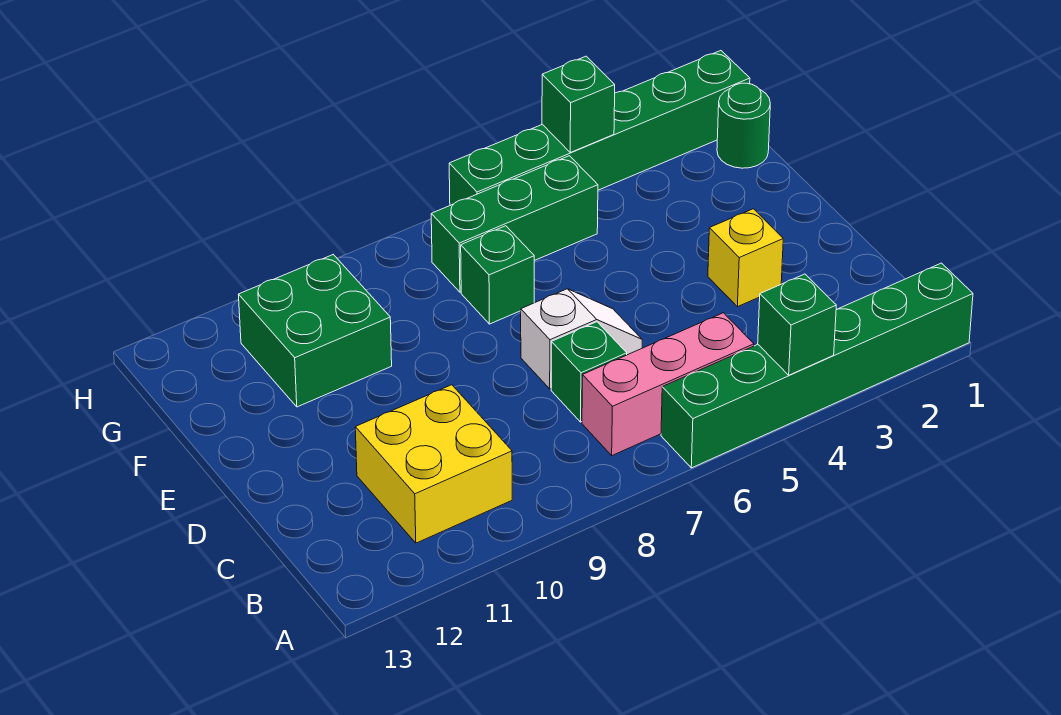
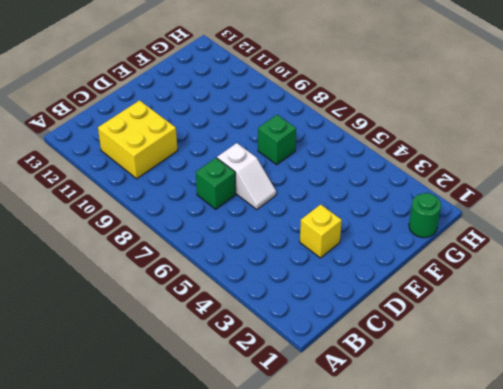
none -> green brick A1:A6 level 1
none -> pink brick B5:B7 level 1
none -> green brick F10:G11 level 1

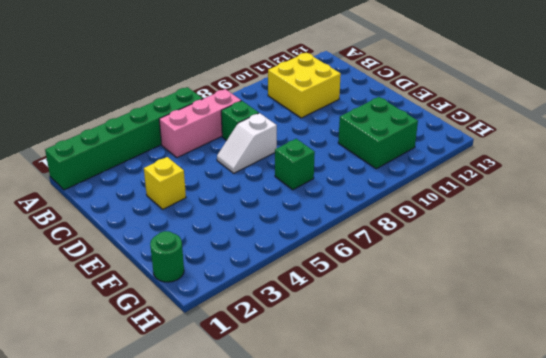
none -> green brick G5:G7 level 1
none -> green brick H1:H6 level 1
none -> green brick A4 level 2

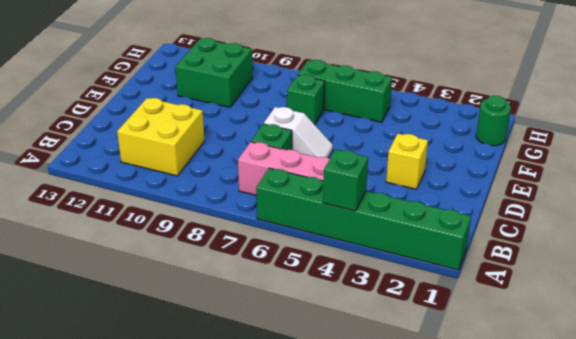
none -> green brick H1:H6 level 1
none -> green brick H4 level 2

